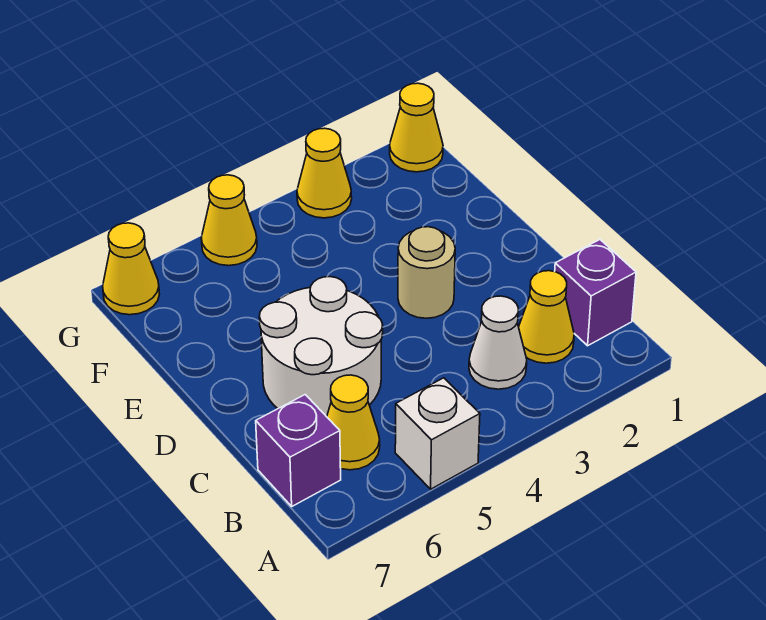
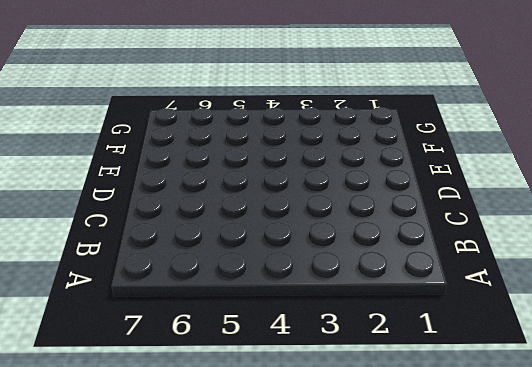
none -> white brick A5 level 1
none -> purple brick B1 level 1
none -> yellow cone B2 level 1

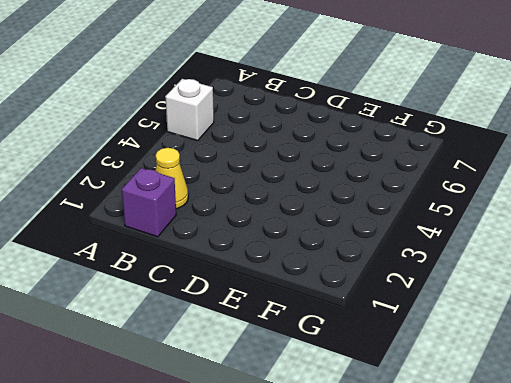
none -> white cone B3 level 1
none -> yellow cone B6 level 1
none -> purple brick B7 level 1

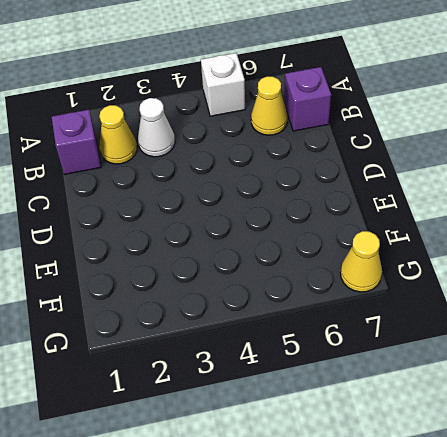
none -> white round brick C5:D6 level 1
none -> tan round brick D3 level 1
none -> yellow cone G1 level 1

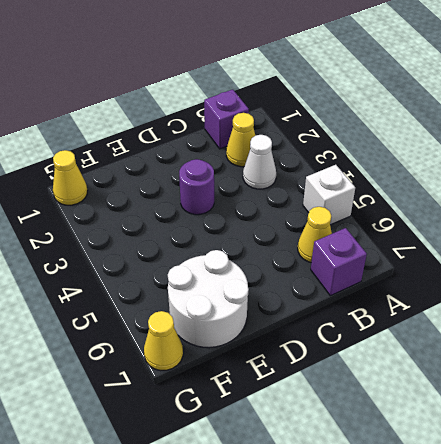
purple round brick D3 level 1 -> tan round brick D3 level 1
white round brick E6:F7 level 1 -> white round brick C5:D6 level 1
none -> yellow cone G3 level 1
none -> yellow cone G5 level 1

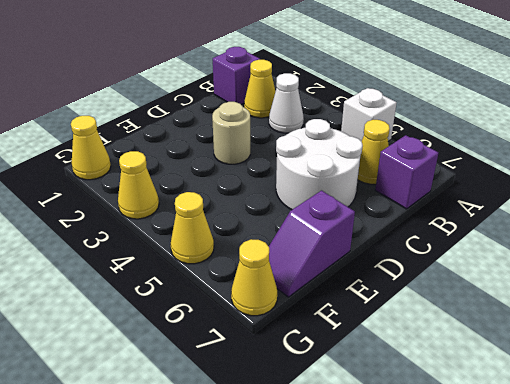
purple slope E7:F7 level 1 top E -> none

